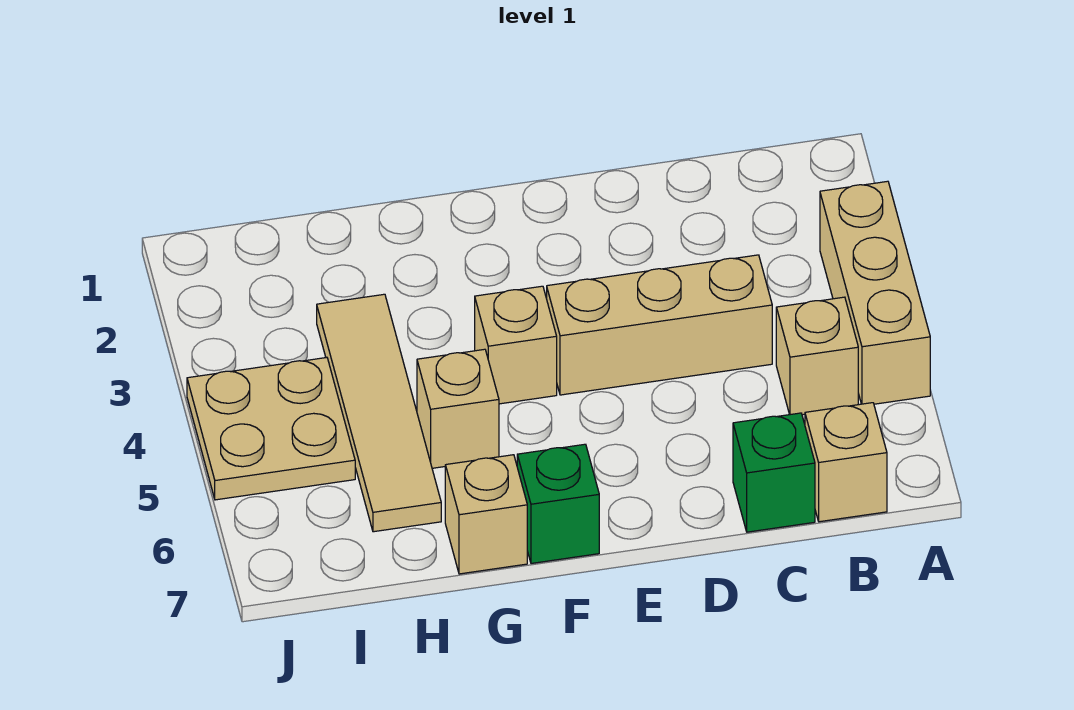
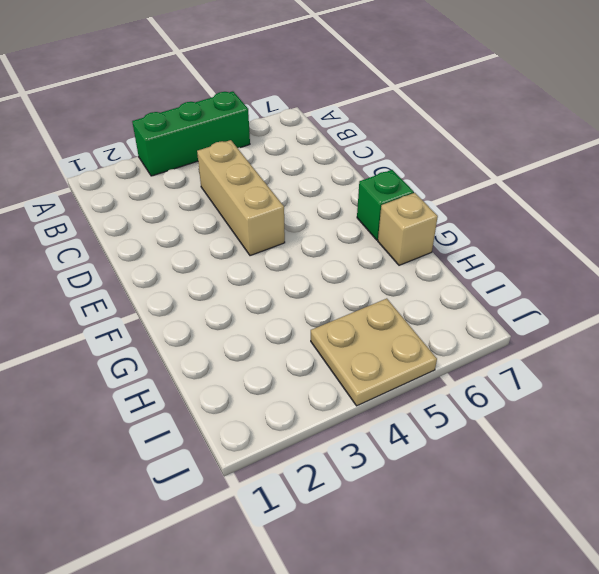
green brick A3:A5 level 1 -> tan brick A3:A5 level 1
none -> tan brick B5 level 1
none -> tan brick B7 level 1

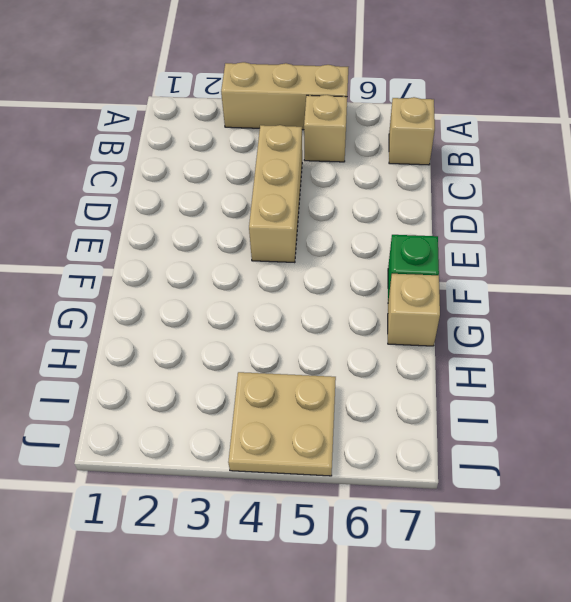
none -> green brick C7 level 1
none -> tan brick F4 level 1

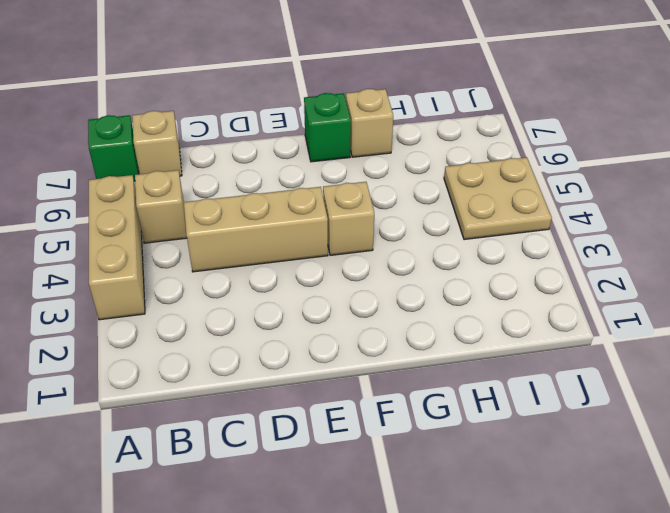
green brick A7 level 1 -> green brick C7 level 1
none -> tan brick G5 level 1
none -> tan tile H3:H6 level 1

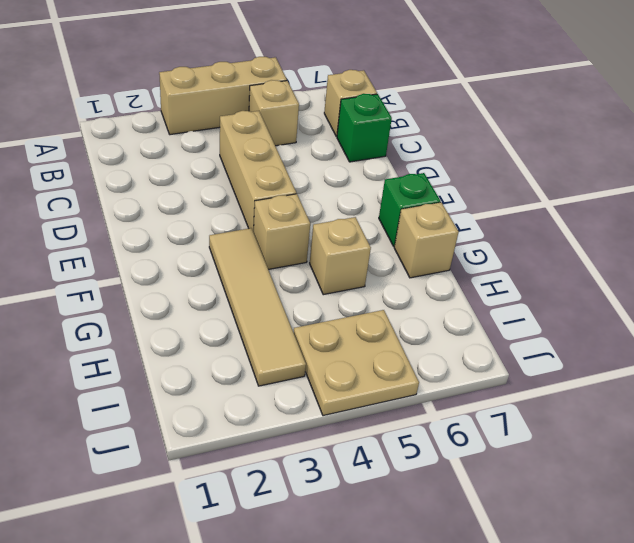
tan tile F3:I3 level 1 -> tan tile H3:H6 level 1

